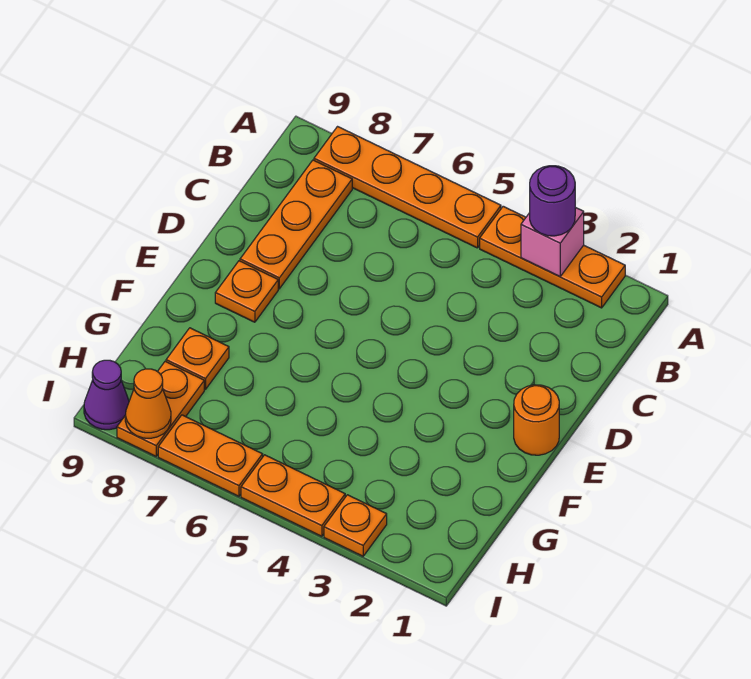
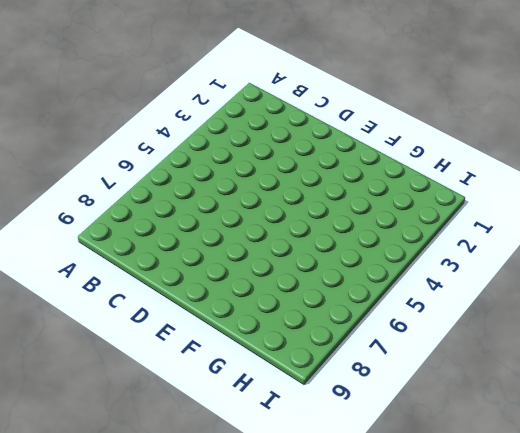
none -> orange plate A2:A4 level 1
none -> orange plate A5:A8 level 1
none -> orange plate B8:D8 level 1

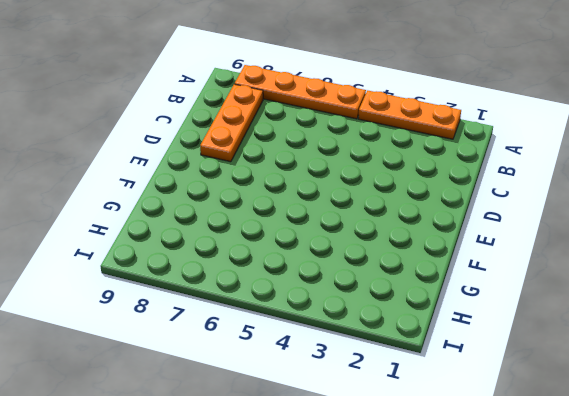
none -> orange round brick E1 level 1
none -> orange plate E8 level 1
none -> orange plate G8 level 1

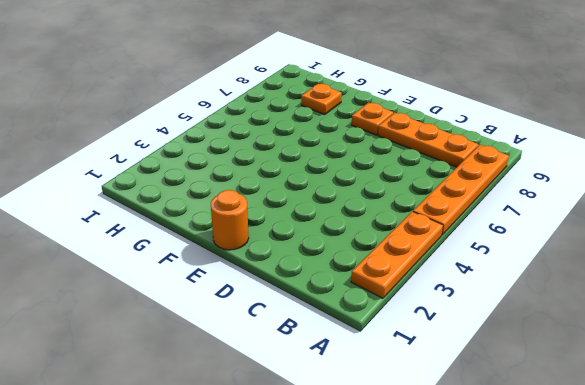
none -> orange plate H8:I8 level 1
none -> orange plate I3 level 1
none -> orange plate I4:I5 level 1

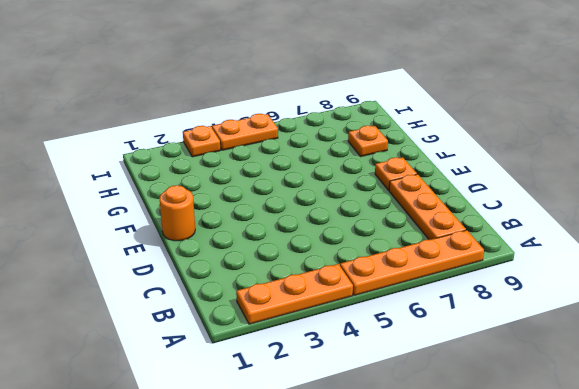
none -> orange plate H8:I8 level 1
none -> orange plate I6:I7 level 1
none -> purple cone I9 level 1

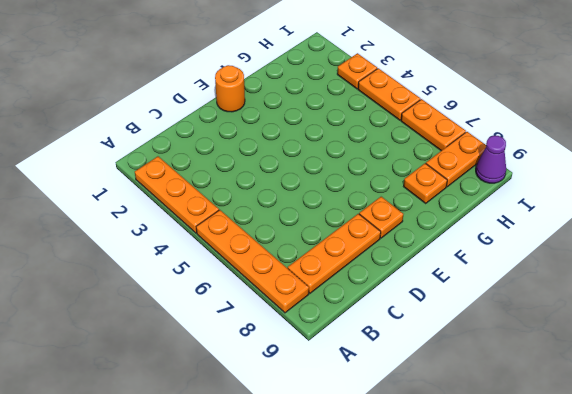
none -> pink brick A3 level 2
none -> orange cone I8 level 2
none -> purple round brick A3 level 3

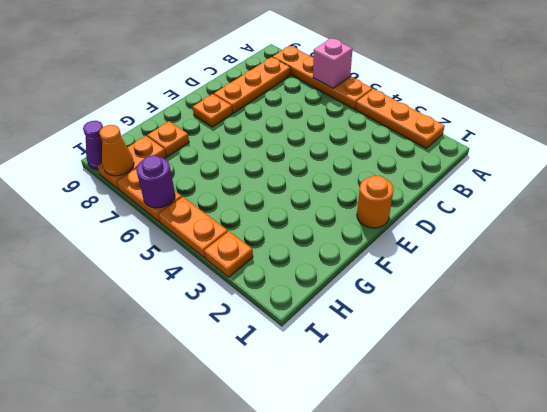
pink brick A6 level 2 -> pink brick A3 level 2
purple round brick I6 level 2 -> purple round brick A3 level 3

